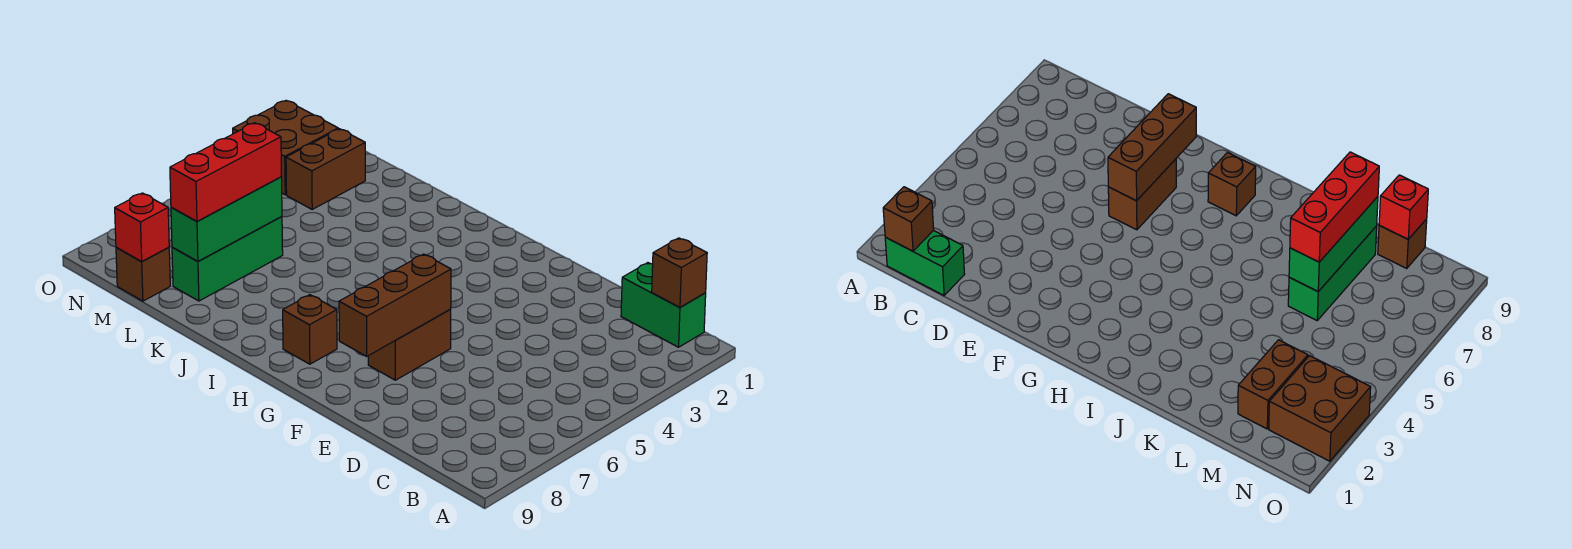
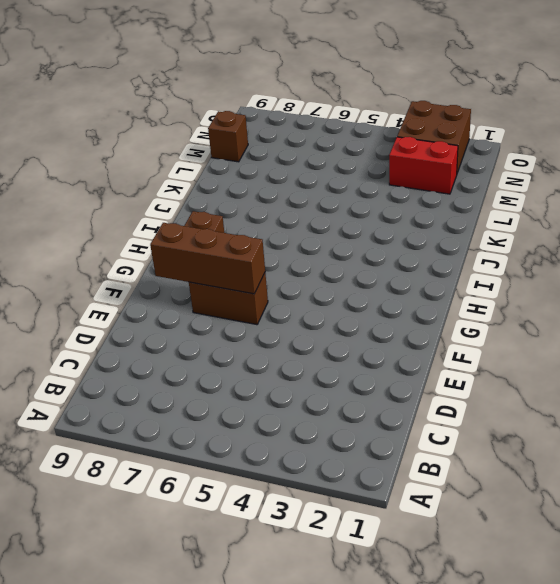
red brick M2:M3 level 1 -> brown brick M2:M3 level 1
none -> green brick B1:C1 level 1
none -> green brick L6:L8 level 1
none -> brown brick B1 level 2

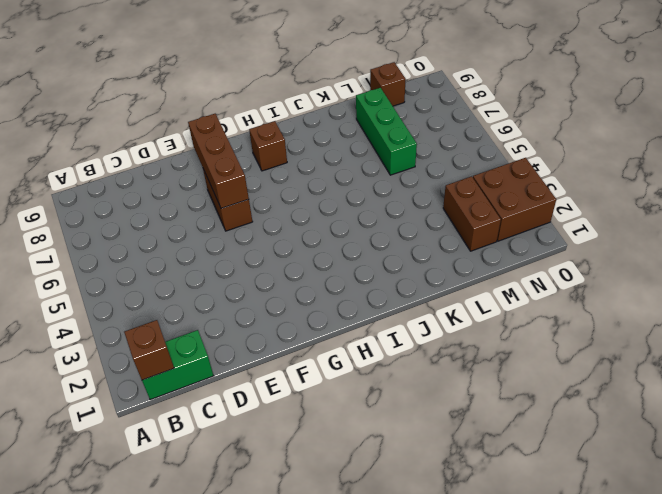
none -> green brick L6:L8 level 2
none -> red brick M9 level 2
none -> red brick L6:L8 level 3

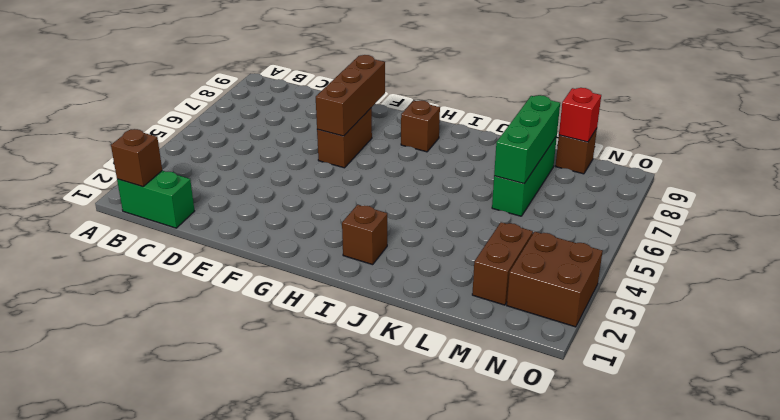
brown brick I2 level 1 -> none
none -> red brick L6:L8 level 3

